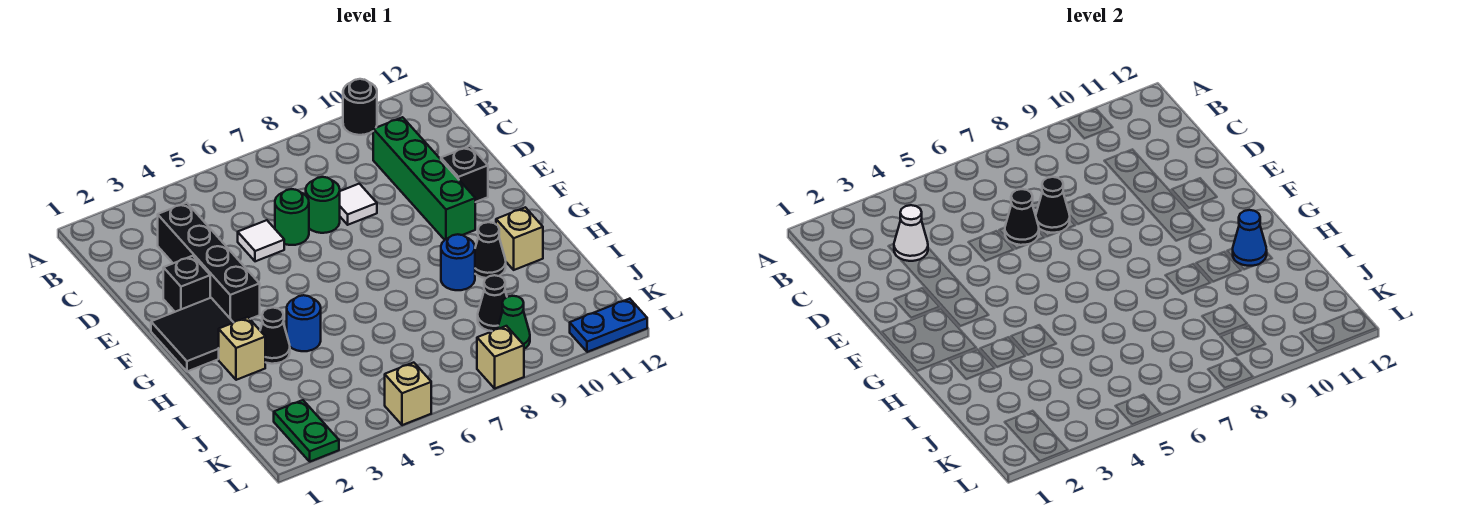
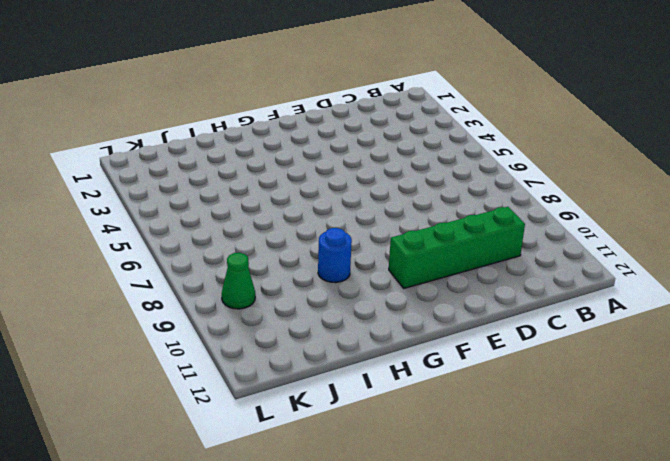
none -> black round brick A10 level 1
none -> black brick C3:F3 level 1
none -> white tile D5 level 1

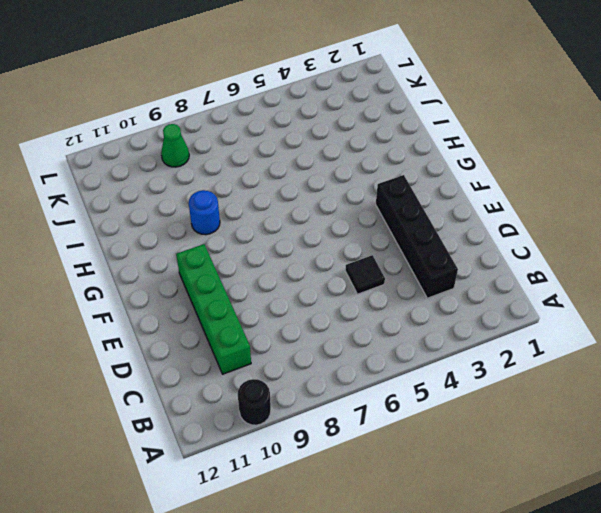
black tile D5 level 1 -> white tile D5 level 1
none -> green round brick D6 level 1
none -> green round brick D7 level 1
none -> white tile D8 level 1

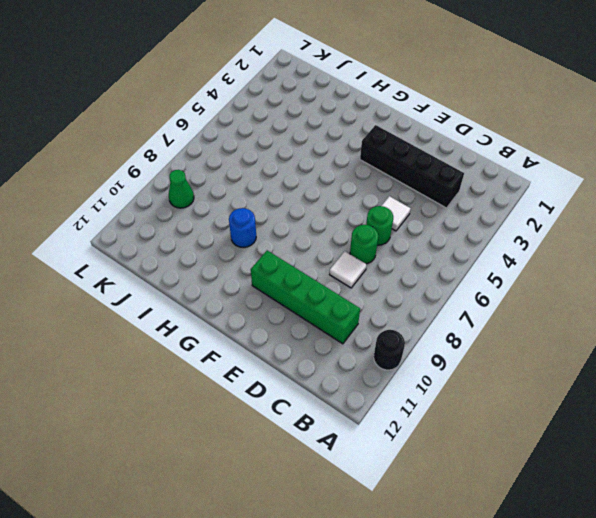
none -> black brick E2 level 1
none -> black brick E11 level 1
none -> black tile F1:G2 level 1

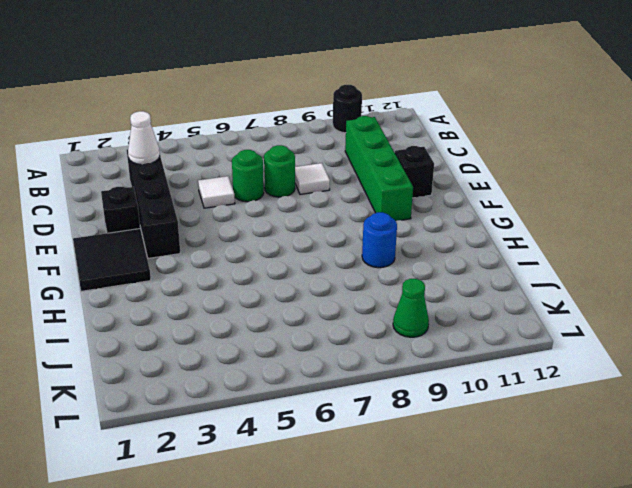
none -> tan brick H2 level 1
none -> black cone H3 level 1
none -> blue round brick H4 level 1

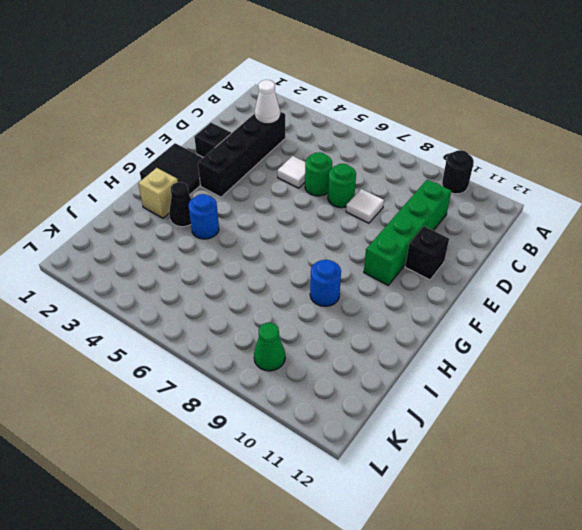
none -> black cone H10 level 1
none -> tan brick H11 level 1
none -> black cone J9 level 1

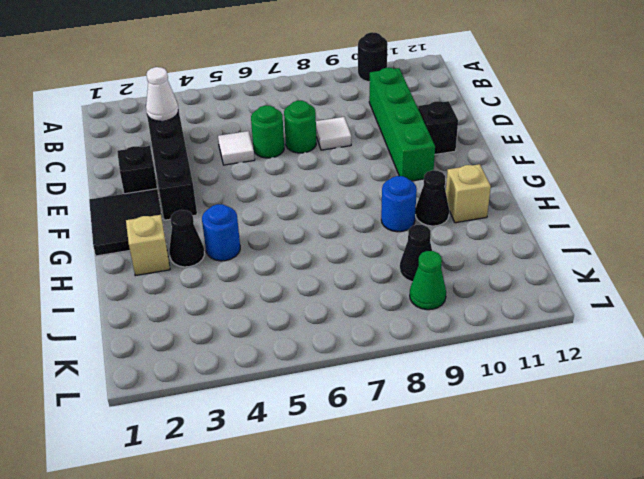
none -> green plate K2:L2 level 1
none -> tan brick L5 level 1
none -> tan brick L8 level 1

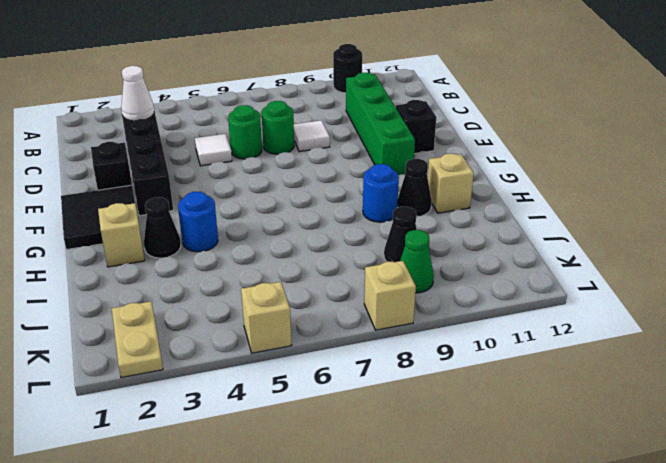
tan plate K2:L2 level 1 -> green plate K2:L2 level 1
none -> blue plate L11:L12 level 1
none -> black cone D6 level 2
none -> black cone D7 level 2

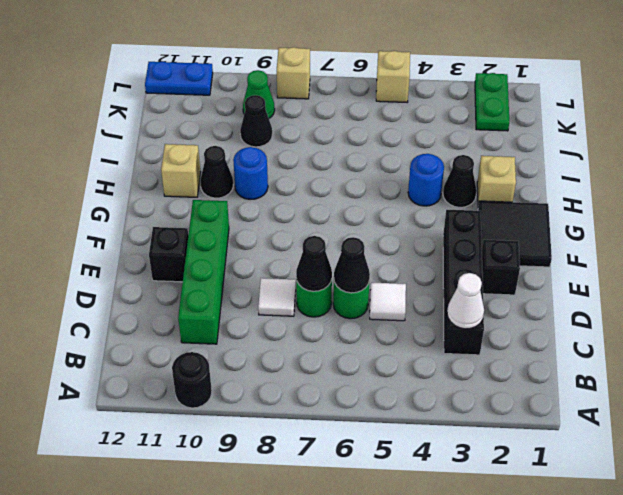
none -> blue cone H11 level 2

